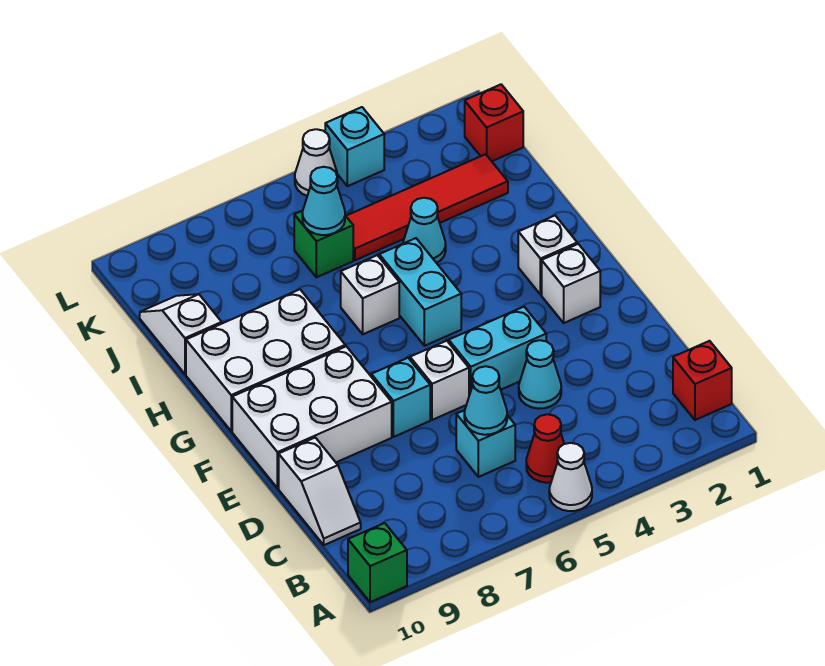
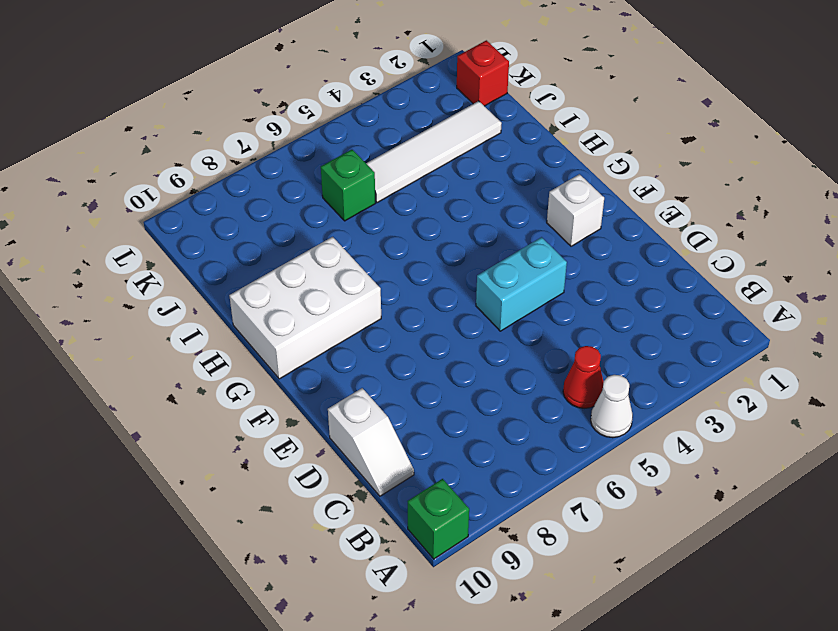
white tile J2:J5 level 1 -> red tile J2:J5 level 1
none -> red brick B1 level 1
none -> cyan brick C6 level 1
none -> cyan cone D4 level 1

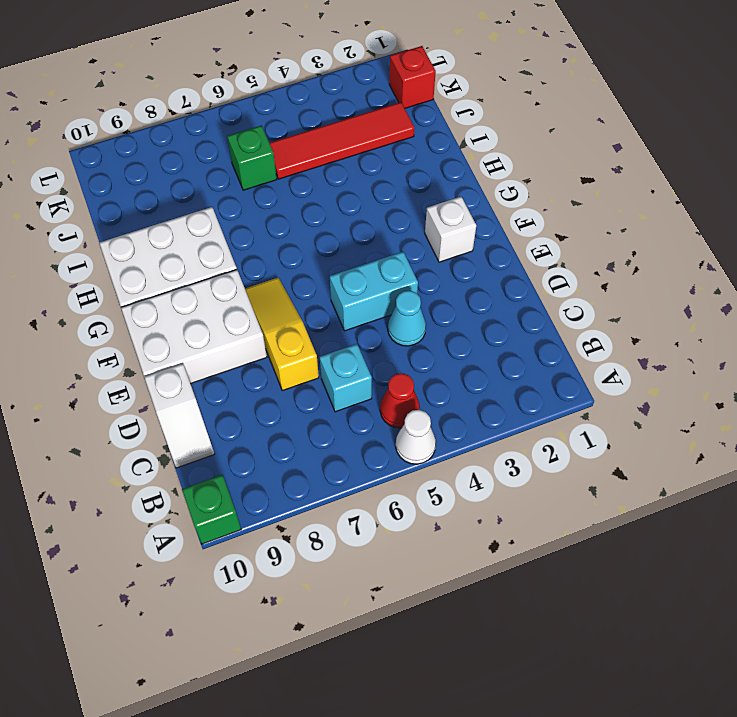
yellow slope D7:F7 level 1 top D -> cyan brick E7 level 1
none -> red brick B1 level 1
none -> white brick E6 level 1
none -> white brick G2 level 1

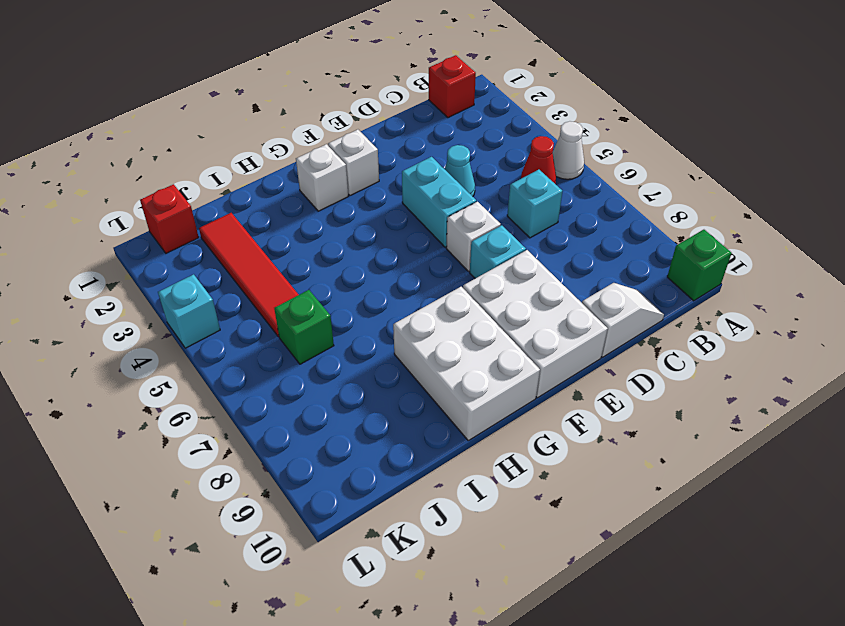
none -> cyan brick G5:H5 level 1
none -> white brick H6 level 1
none -> cyan cone I4 level 1

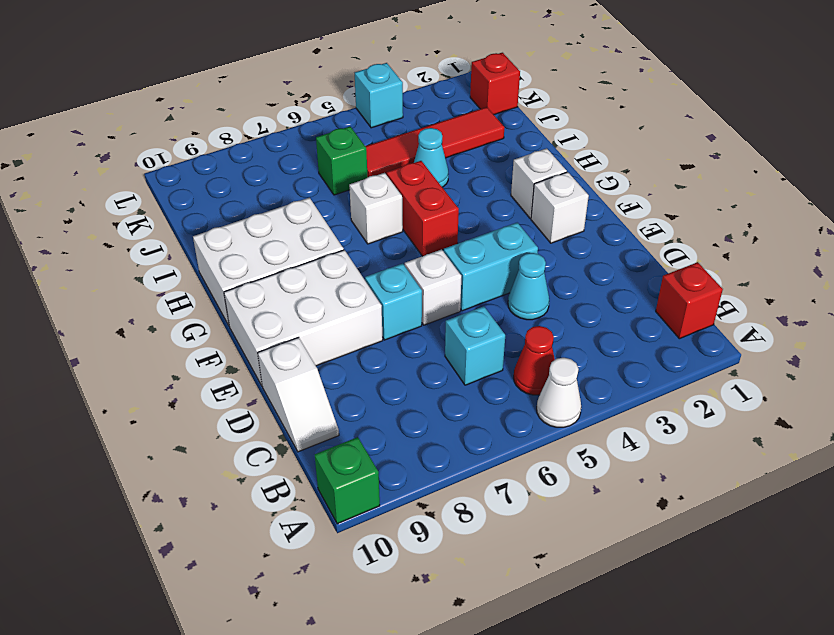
red brick G5:H5 level 1 -> cyan brick G5:H5 level 1
none -> white slope I10:J10 level 1 top I
none -> white cone L5 level 1
none -> cyan cone C6 level 2

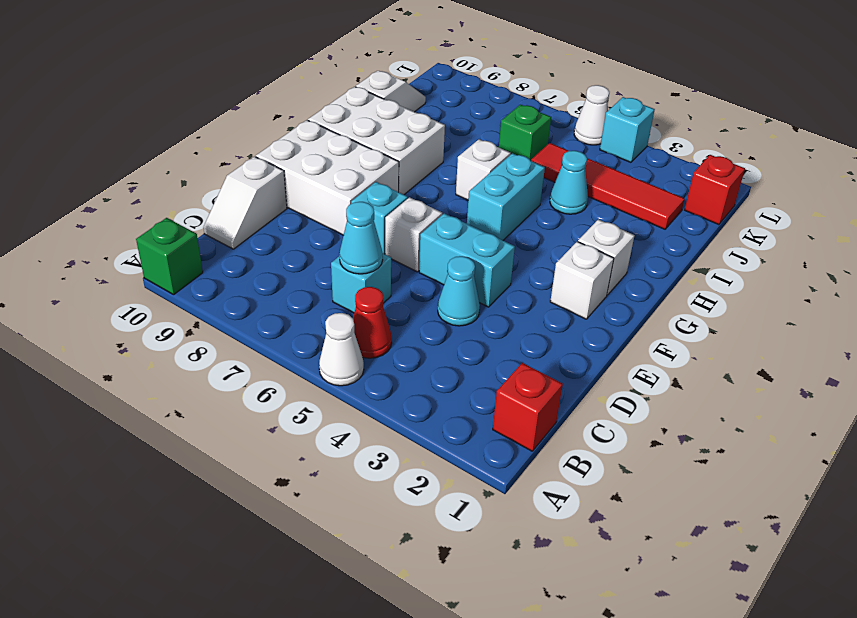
none -> cyan cone J6 level 2

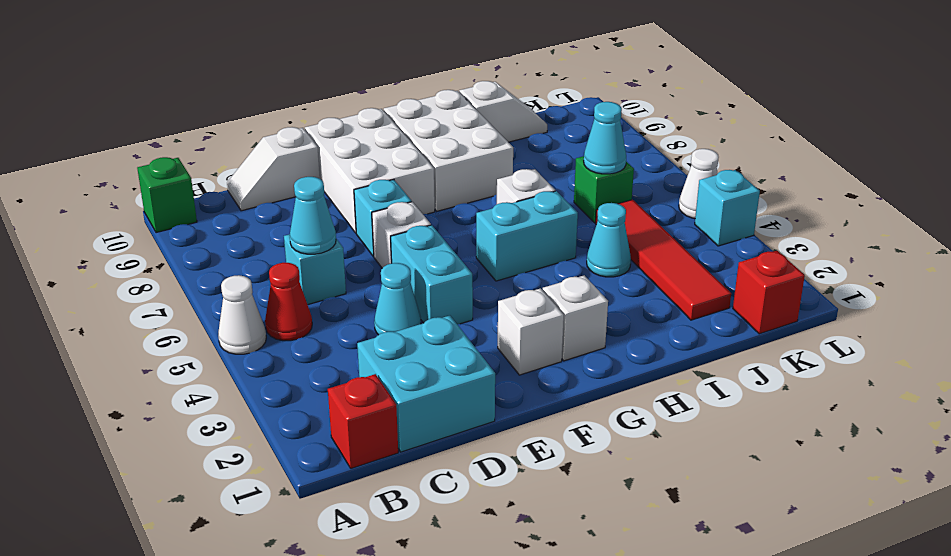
cyan brick C1:D2 level 1 -> none

